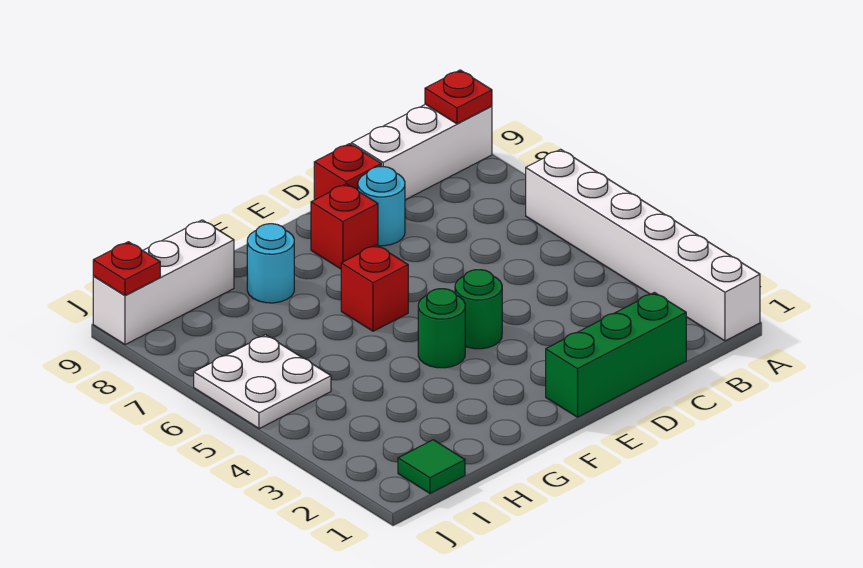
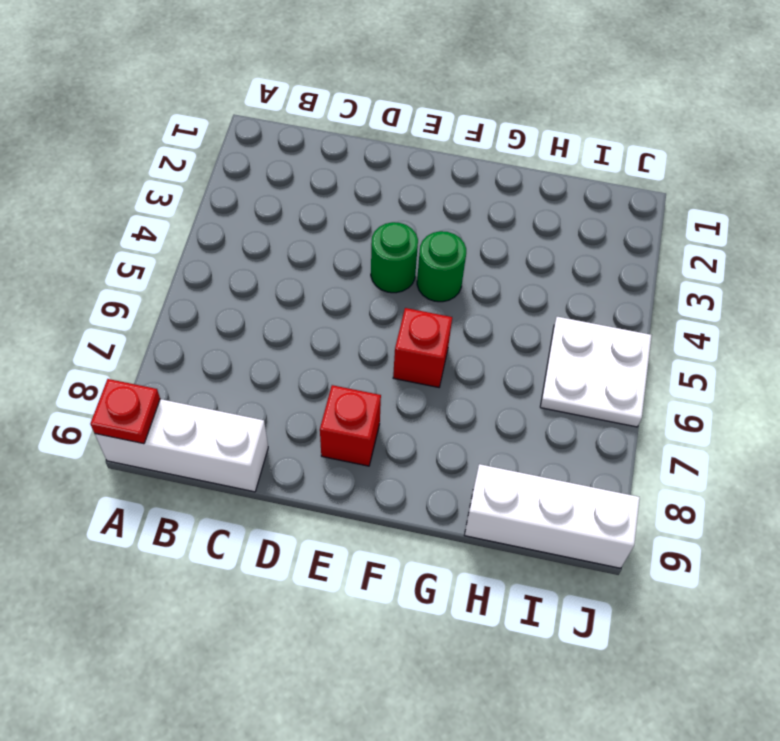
none -> white brick A1:A6 level 1
none -> green brick C1:E1 level 1
none -> cyan round brick D8 level 1

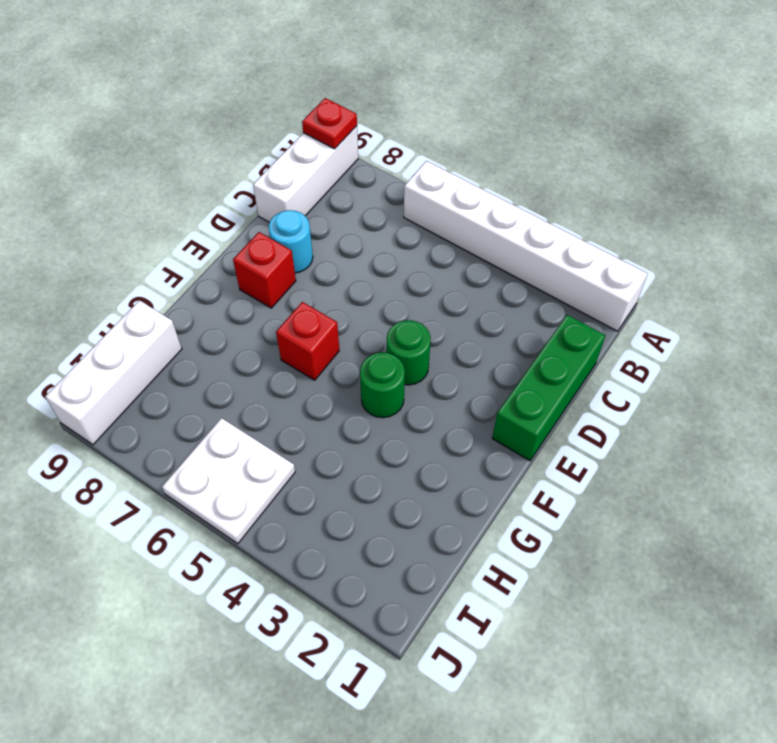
none -> red brick D9 level 1
none -> cyan round brick G8 level 1
none -> green tile I1 level 1

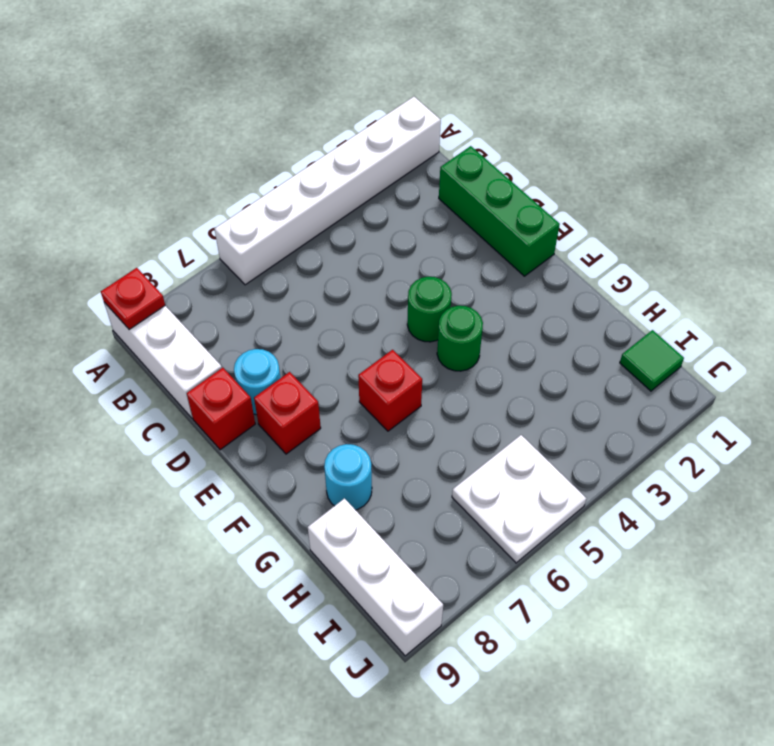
none -> red plate J9 level 2

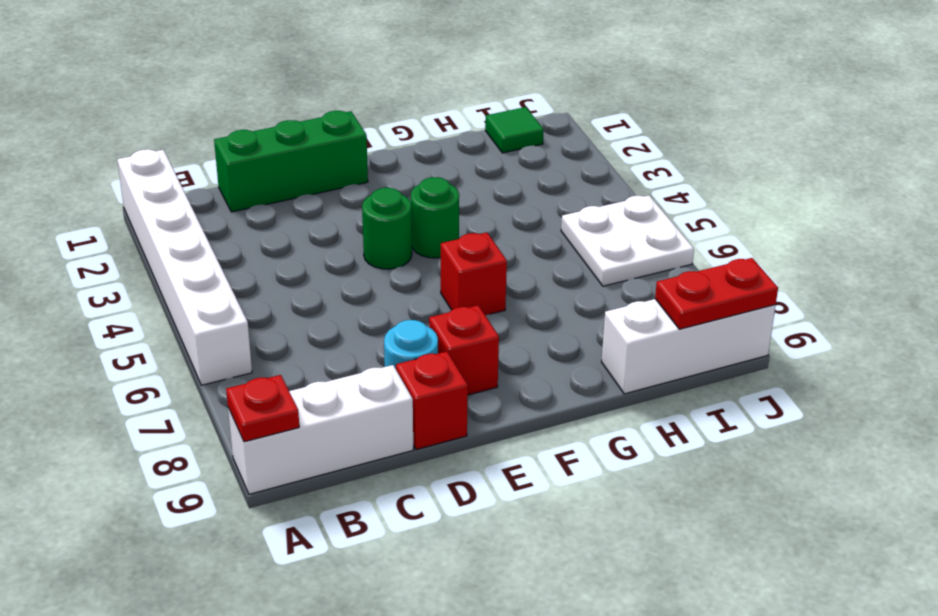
red plate I9:J9 level 2 -> red plate J9 level 2
none -> cyan round brick G8 level 1

